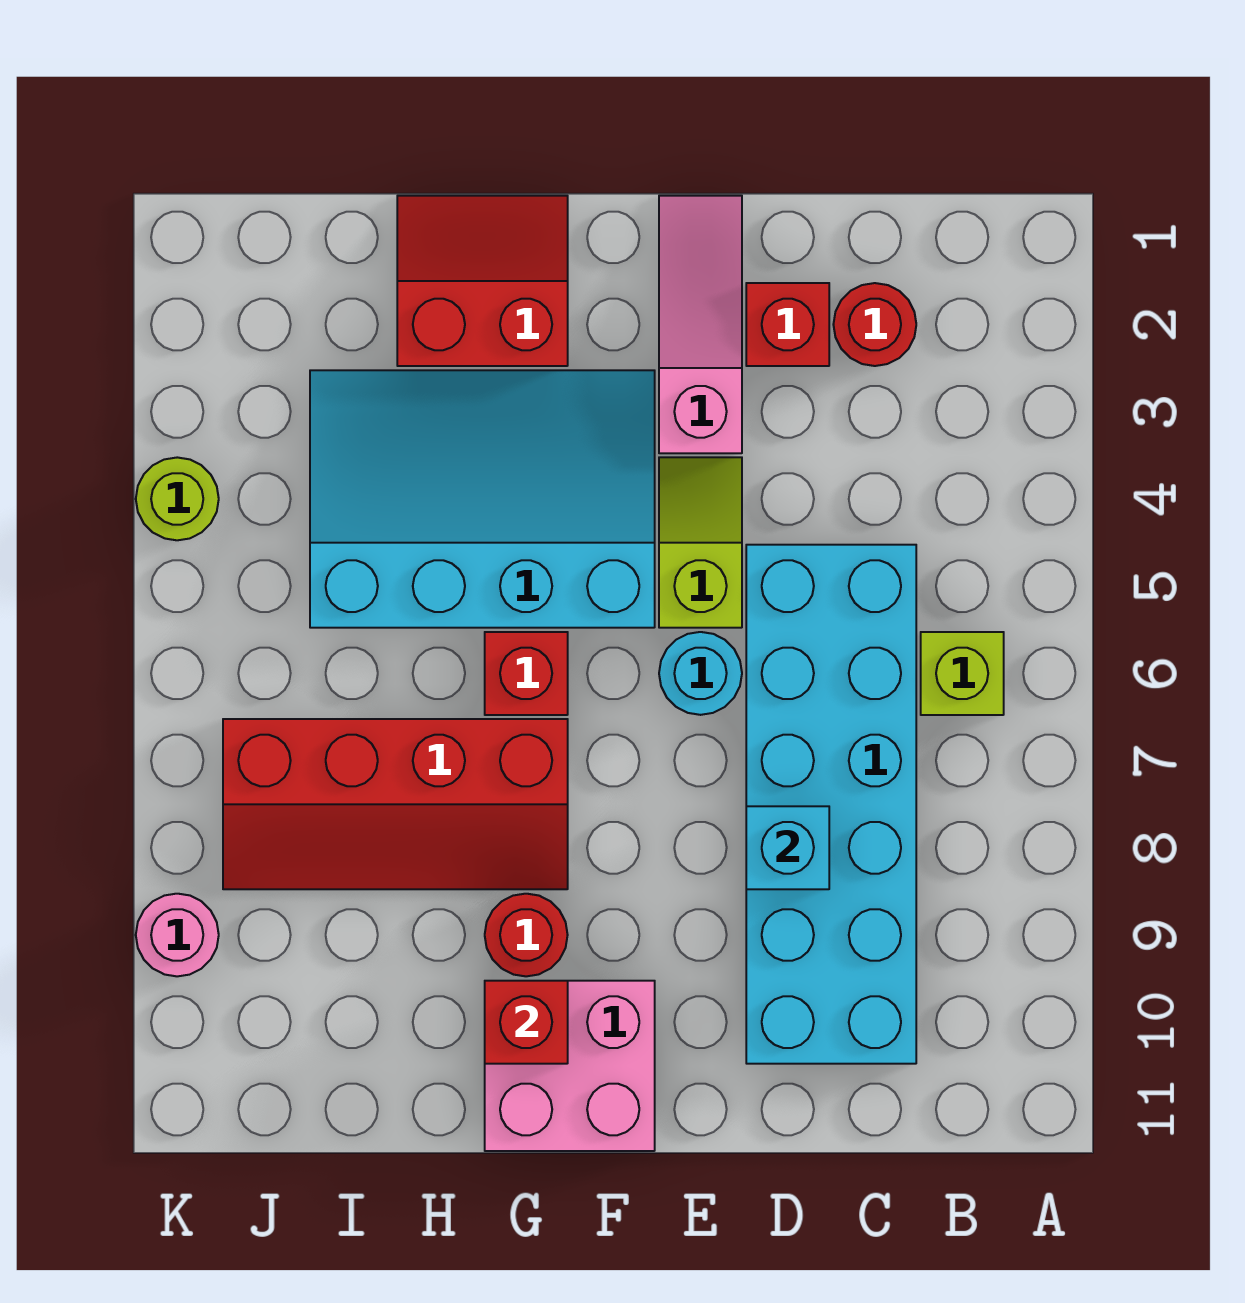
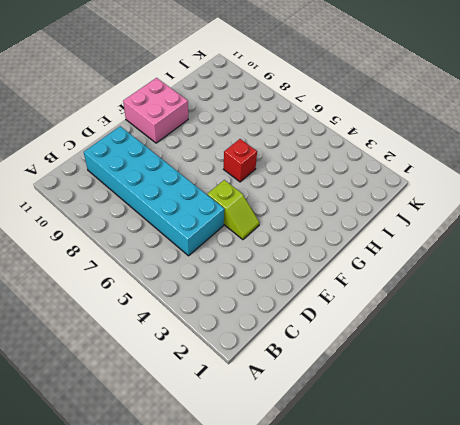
none -> lime brick B6 level 1
none -> red round brick C2 level 1
none -> red brick D2 level 1

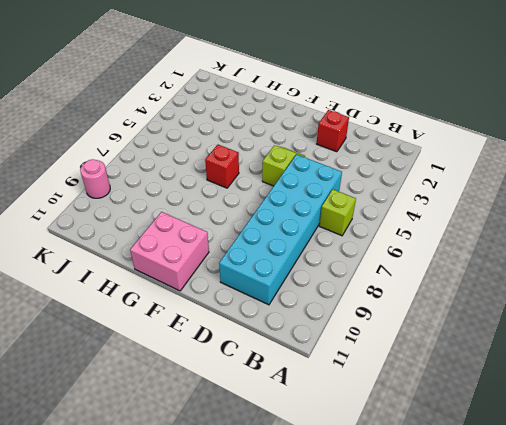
none -> red round brick C2 level 1
none -> pink slope E1:E3 level 1 top 3
none -> cyan round brick E6 level 1

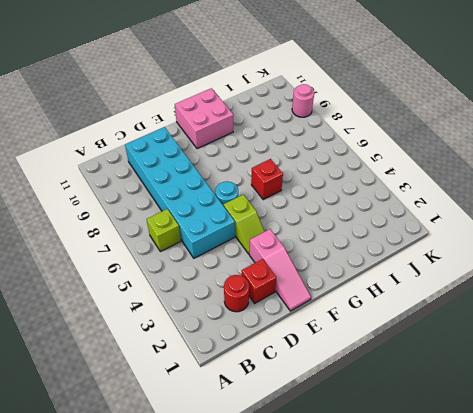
none -> cyan slope F3:I5 level 1 top 5
none -> red slope G1:H2 level 1 top 2
none -> red slope G7:J8 level 1 top 7

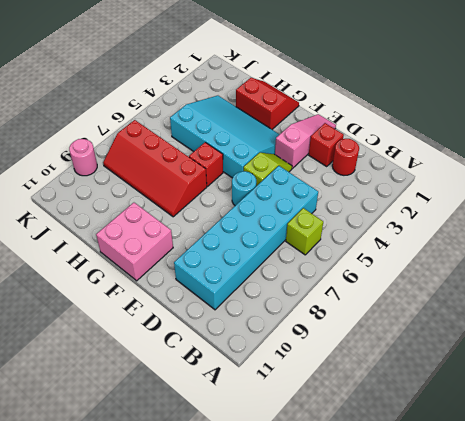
none -> red round brick G9 level 1
none -> lime round brick K4 level 1
none -> cyan brick D8 level 2

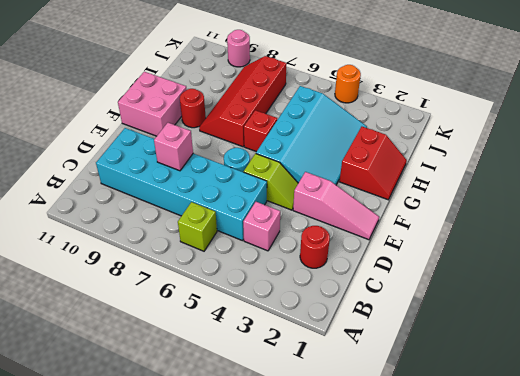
pink brick C4 level 1 -> none
pink brick D8 level 2 -> cyan brick D8 level 2
orange round brick K4 level 1 -> lime round brick K4 level 1
none -> red brick D2 level 1
none -> red brick G10 level 2

